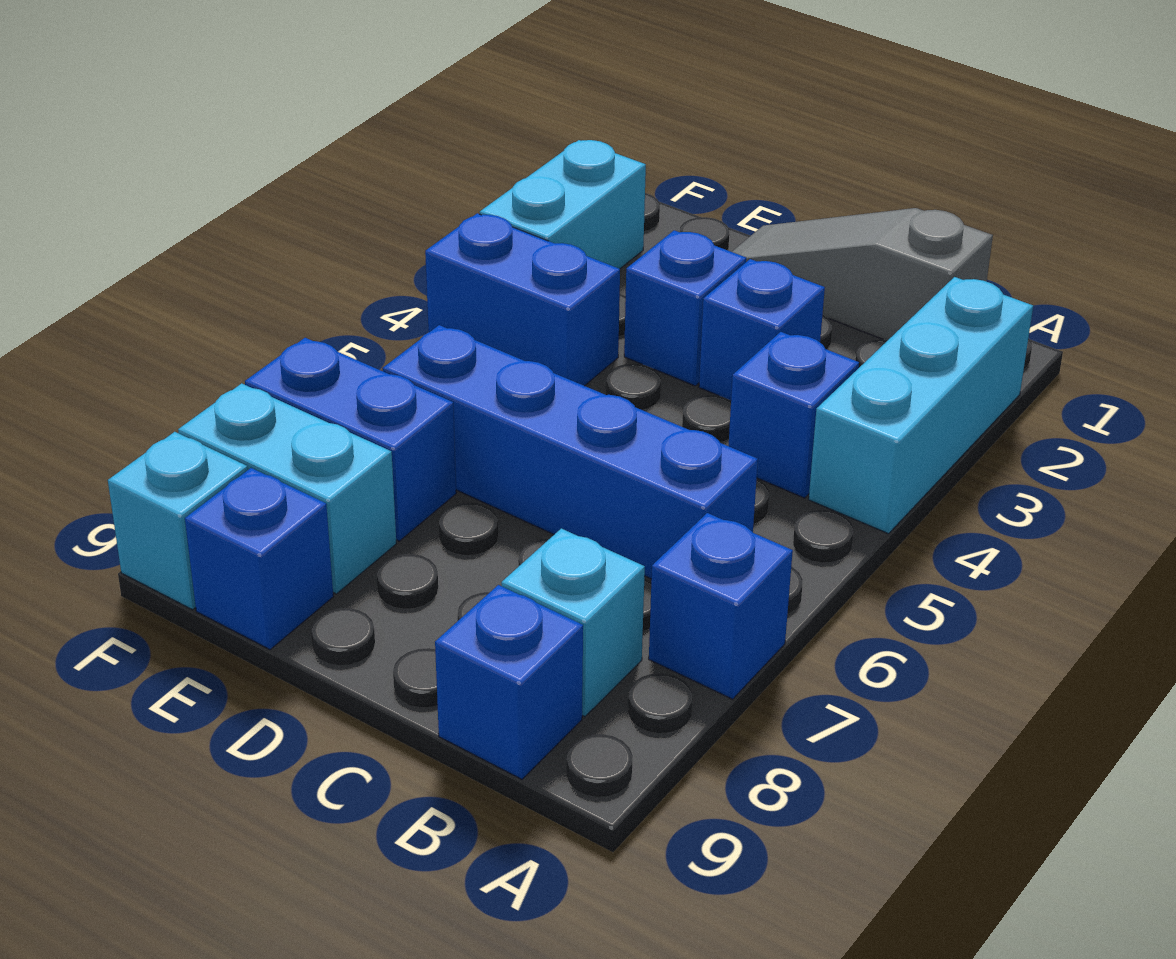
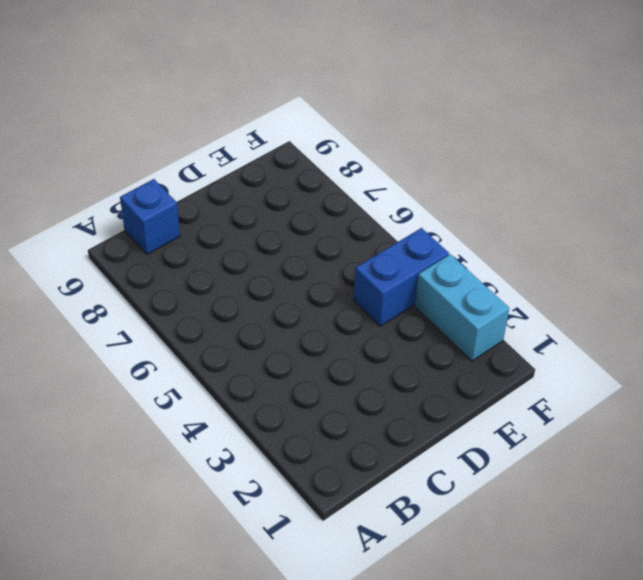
none -> cyan brick A2:A4 level 1
none -> blue brick A7 level 1
none -> grey slope B1:D1 level 1 top B

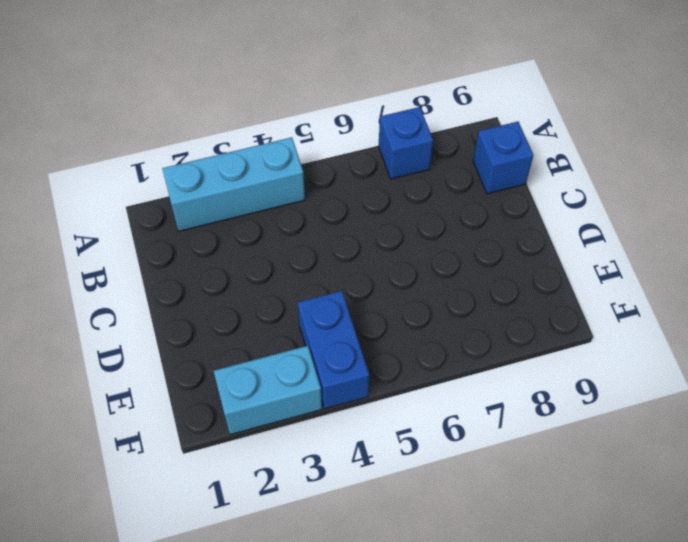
none -> grey slope B1:D1 level 1 top B
none -> blue brick B4 level 1
none -> blue brick B6:E6 level 1

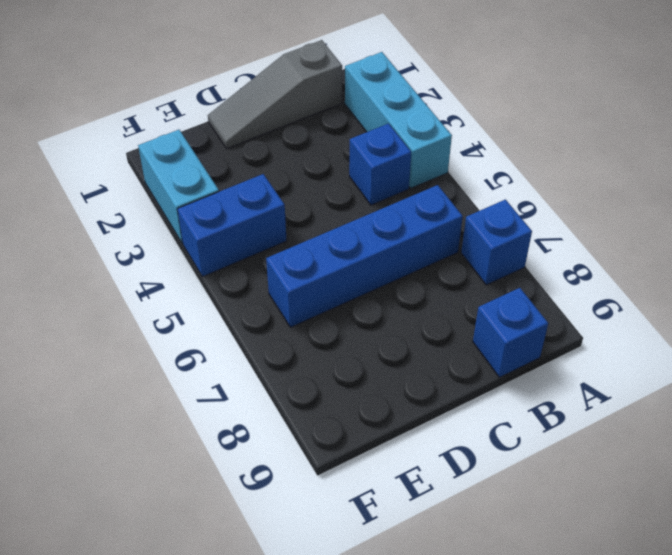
none -> cyan brick B8 level 1
none -> blue brick C3 level 1
none -> blue brick D3 level 1

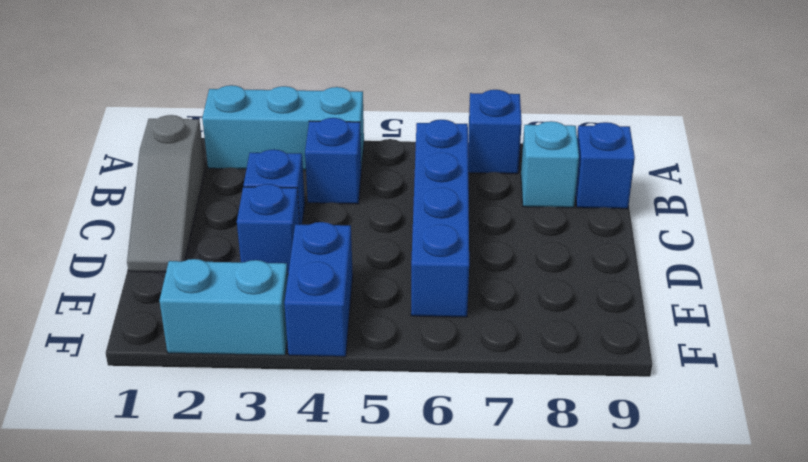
none -> blue brick E7:F7 level 1
none -> cyan brick E8:F8 level 1
none -> blue brick E9 level 1

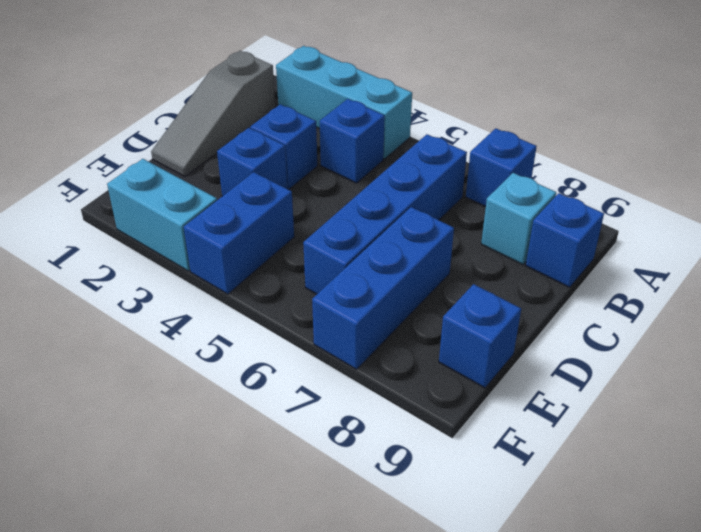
blue brick D7:F7 level 1 -> blue brick E7:F7 level 1
none -> cyan brick E8:F8 level 1
none -> cyan brick F9 level 1

